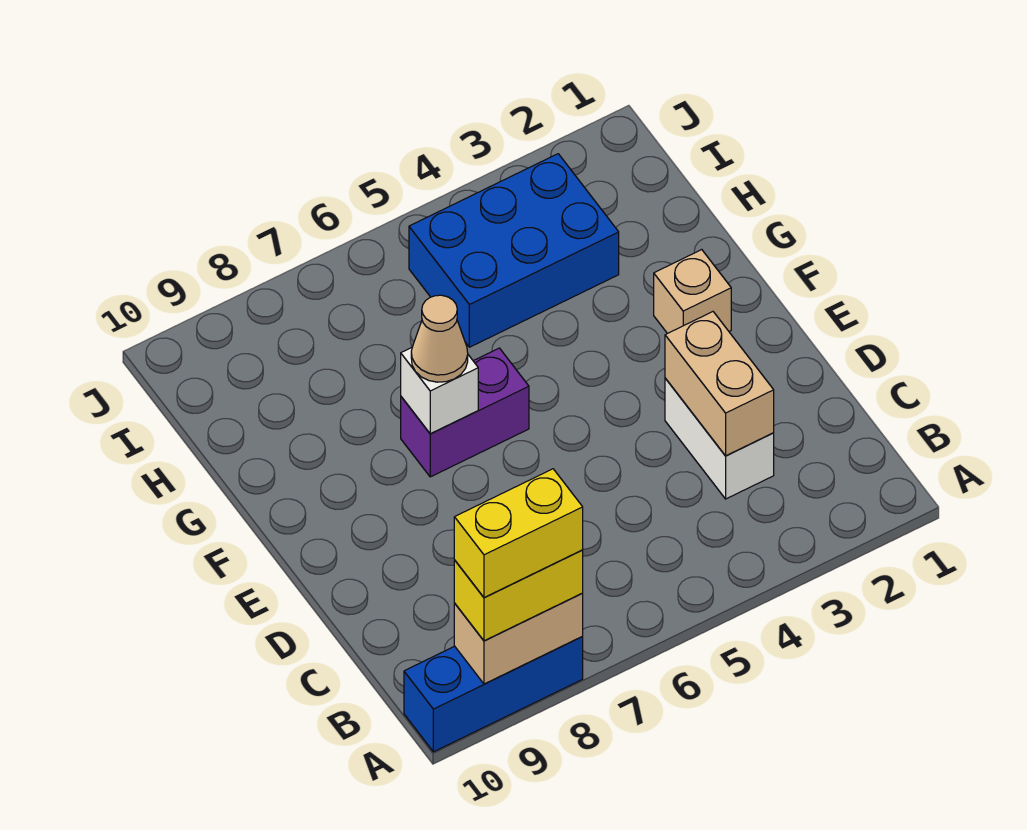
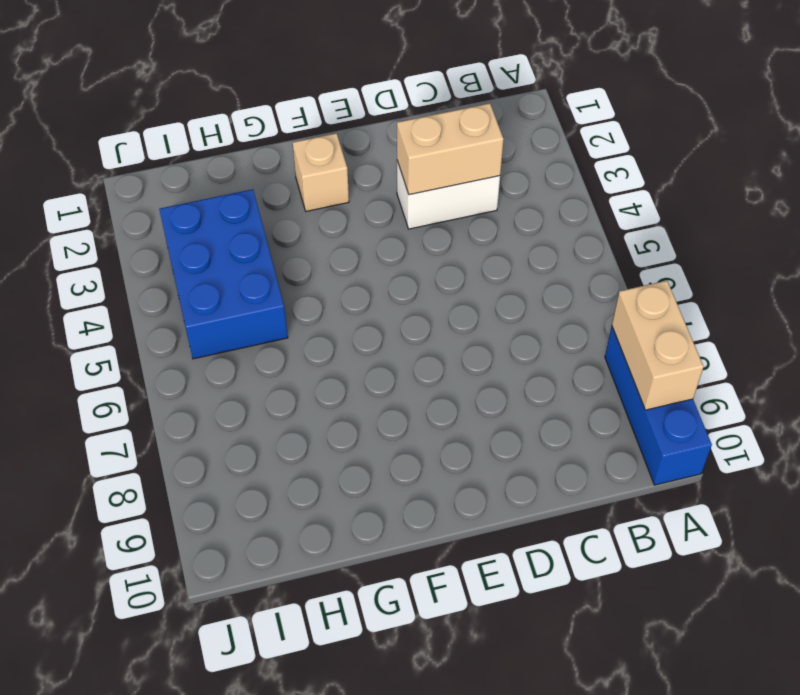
none -> purple brick F6:F7 level 1
none -> white brick F7 level 2

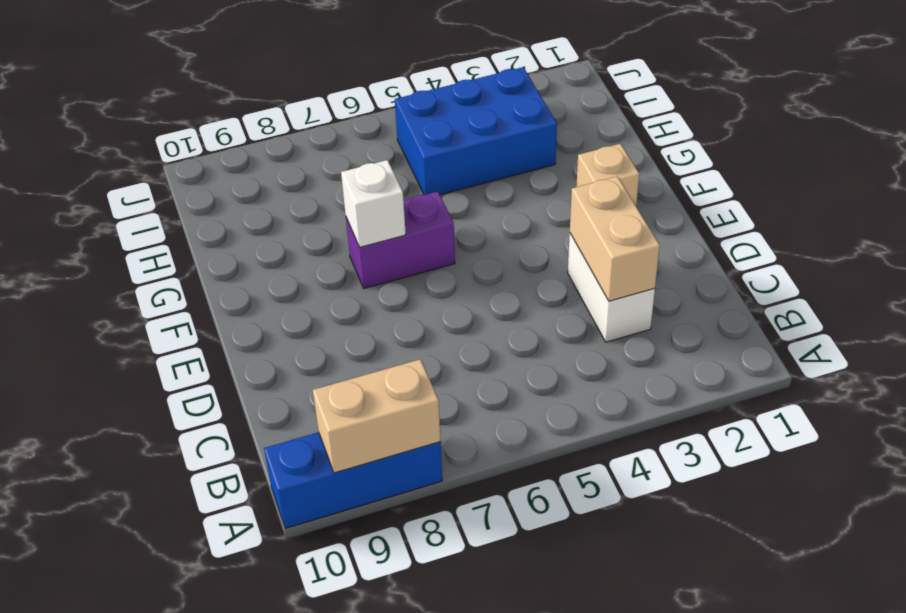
none -> yellow brick A8:A9 level 3
none -> tan cone F7 level 3

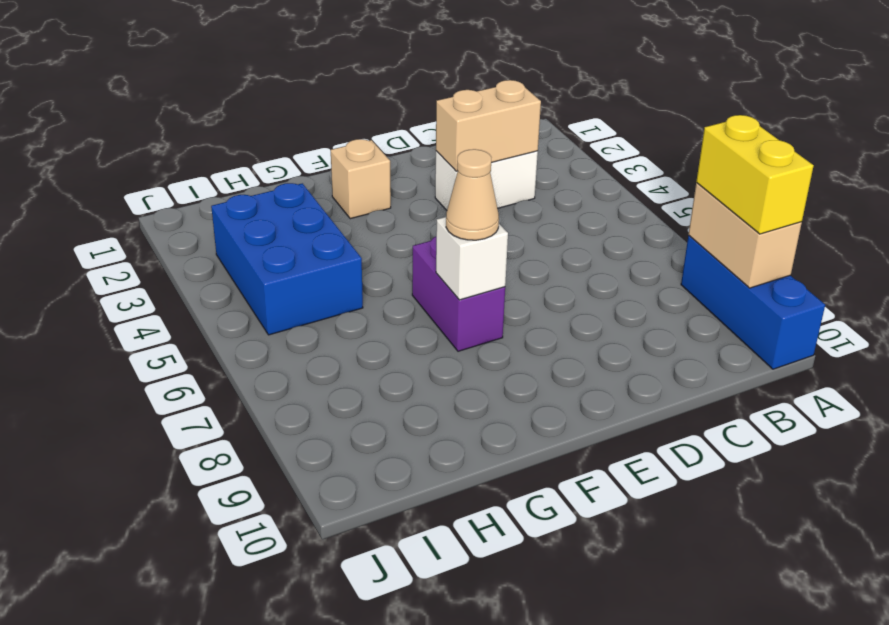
none -> yellow brick A8:A9 level 4

